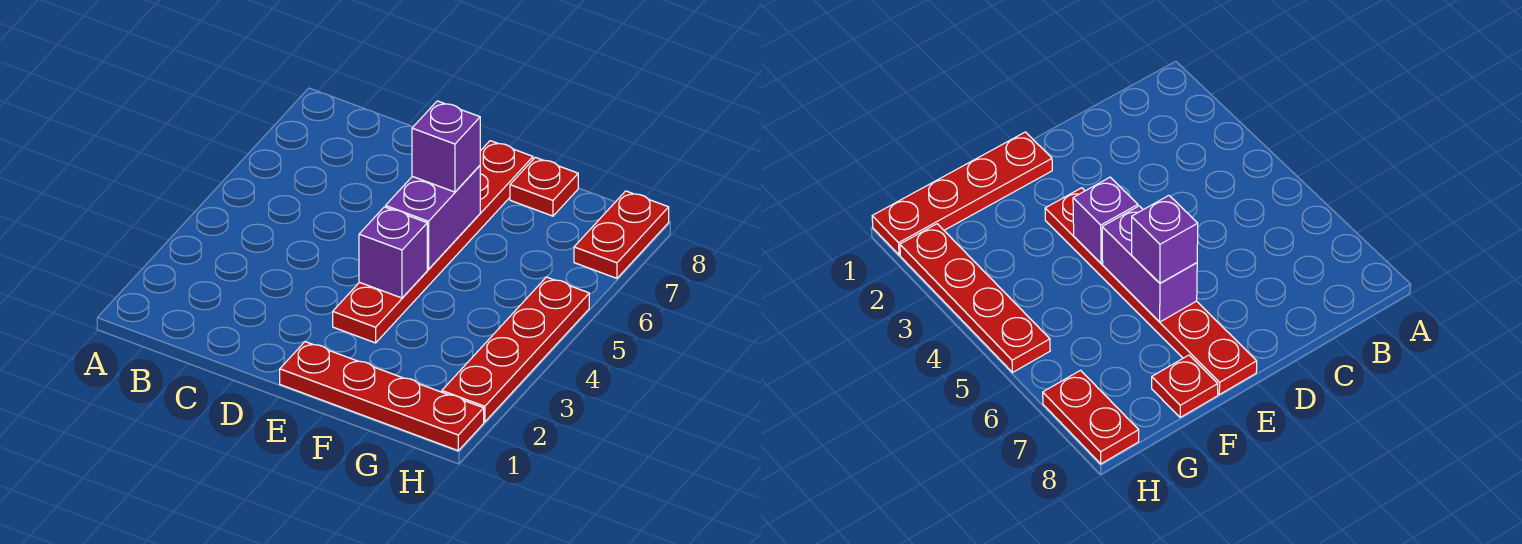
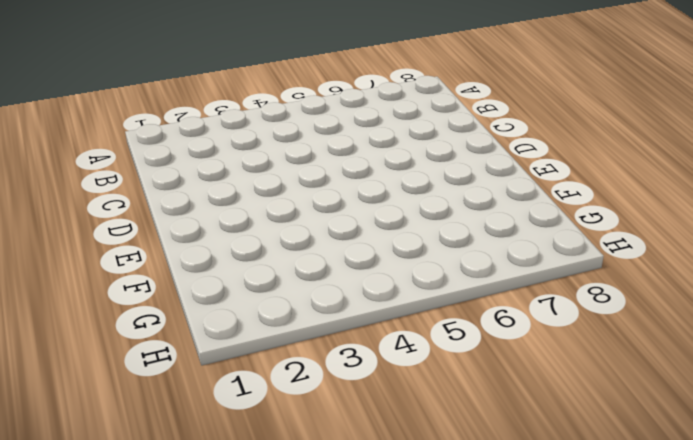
none -> red plate E1:H1 level 1
none -> red plate E3:E8 level 1

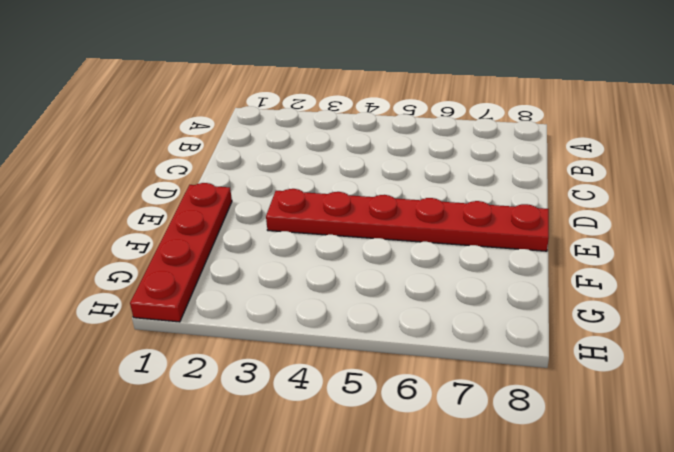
none -> red plate F8 level 1
none -> red plate H2:H5 level 1

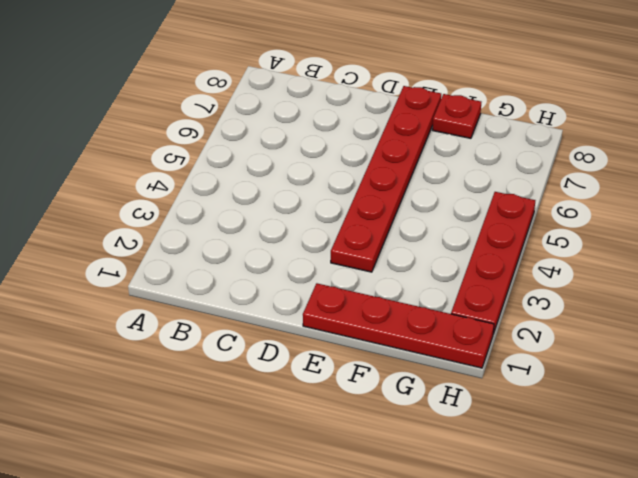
none -> red plate H7:H8 level 1
none -> purple brick E4 level 2

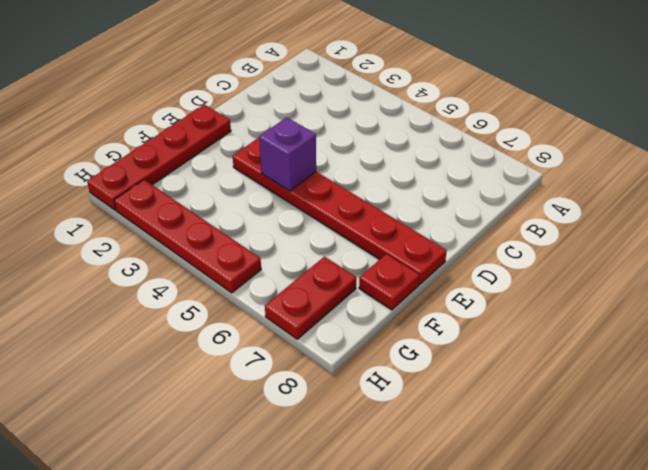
red plate G7:H7 level 1 -> red plate H7:H8 level 1
none -> purple brick E5:E6 level 2
none -> purple brick E6 level 3

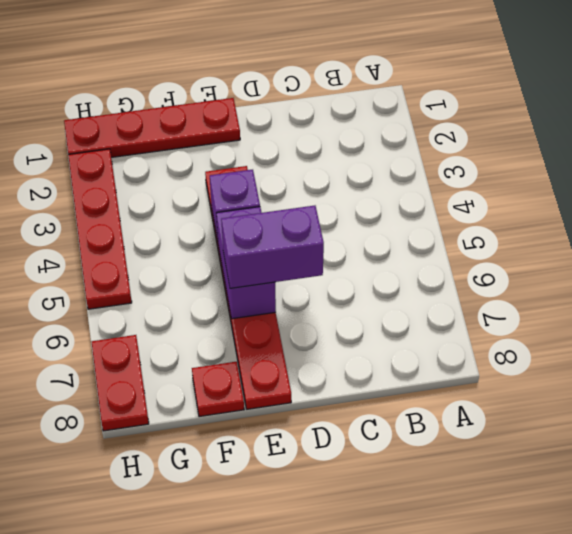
purple brick D6:E6 level 3 -> purple brick E6 level 3

